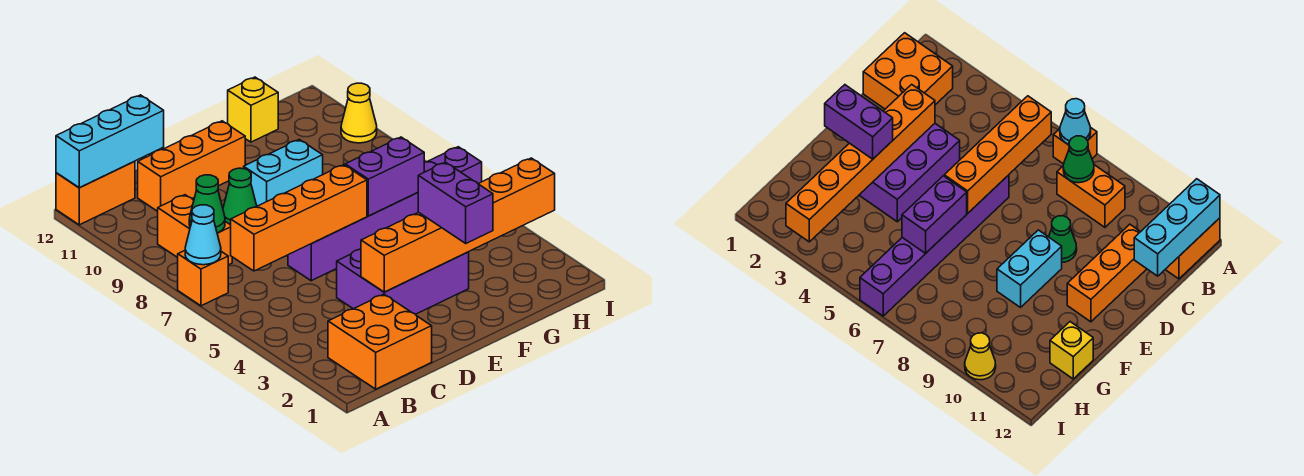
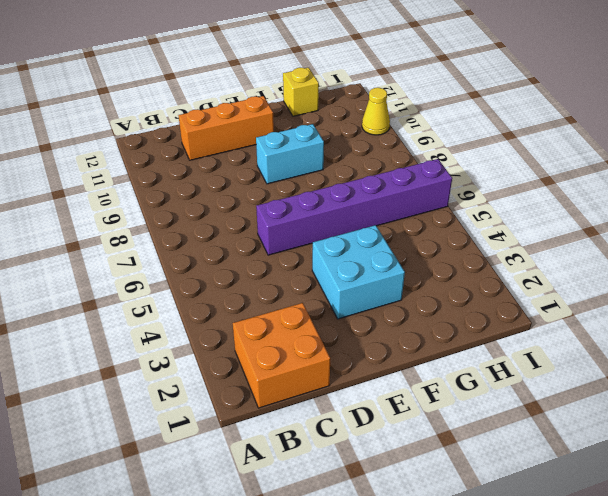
cyan brick E3:F4 level 1 -> purple brick D3:F4 level 1
none -> orange brick A7 level 1
none -> orange brick A12:B12 level 1
none -> orange brick B8:B9 level 1

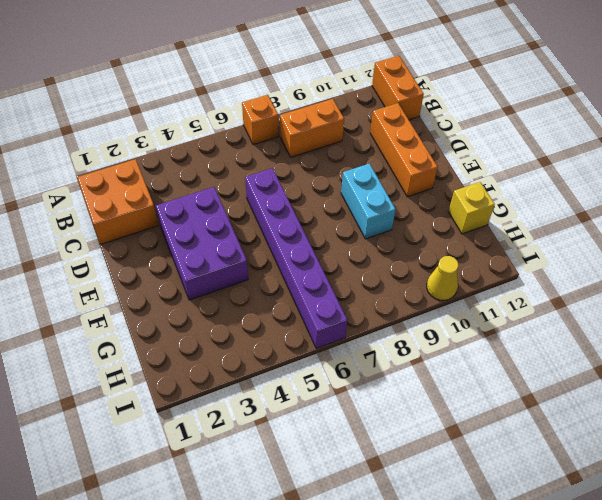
none -> green cone D9 level 1
none -> cyan cone A7 level 2
none -> cyan brick A12:C12 level 2

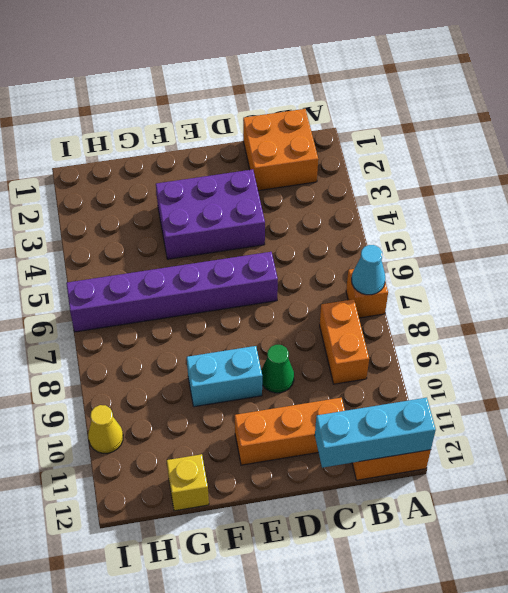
none -> orange brick B6:E6 level 2
none -> green cone B8 level 2
none -> orange brick D3:I3 level 2

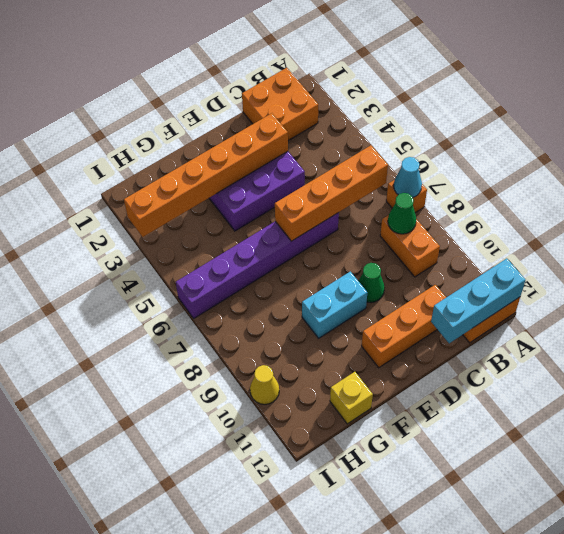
none -> purple brick F6:G6 level 2
none -> purple brick F2:F3 level 3

